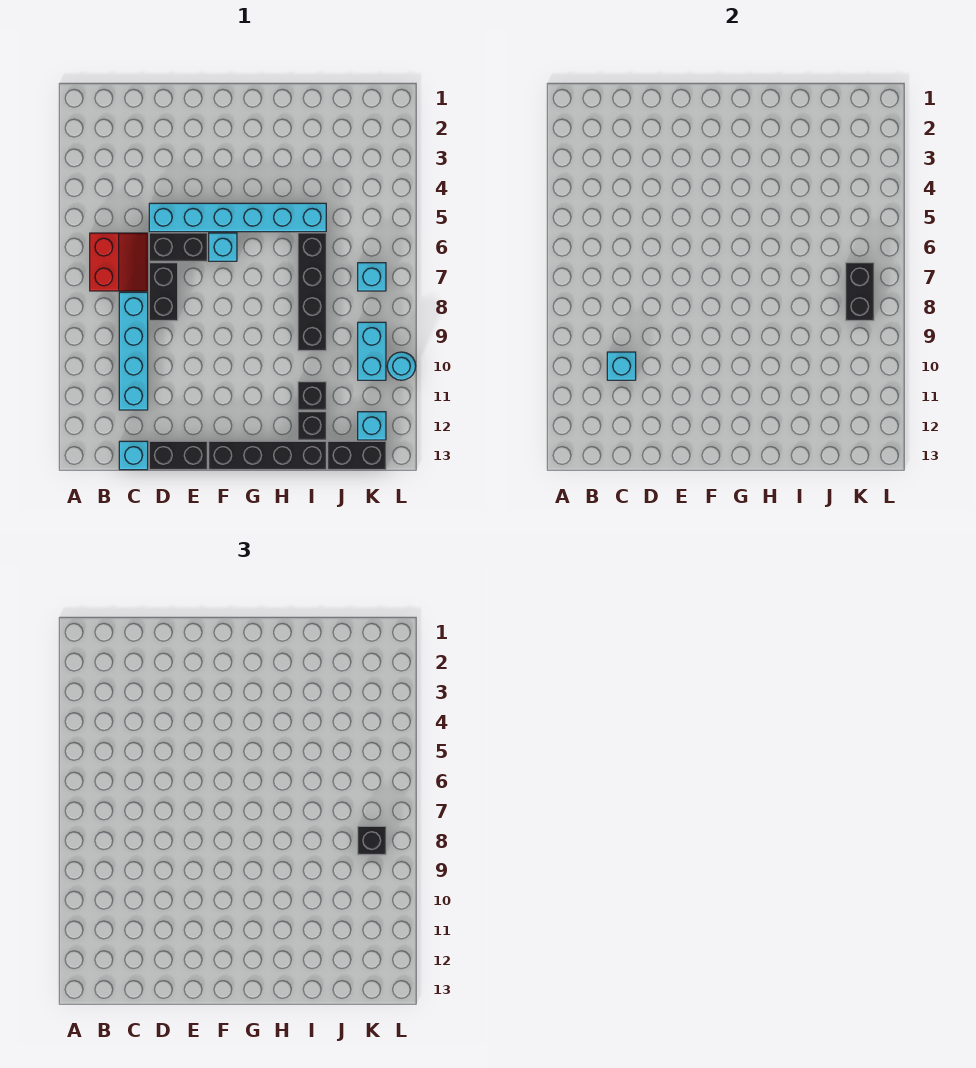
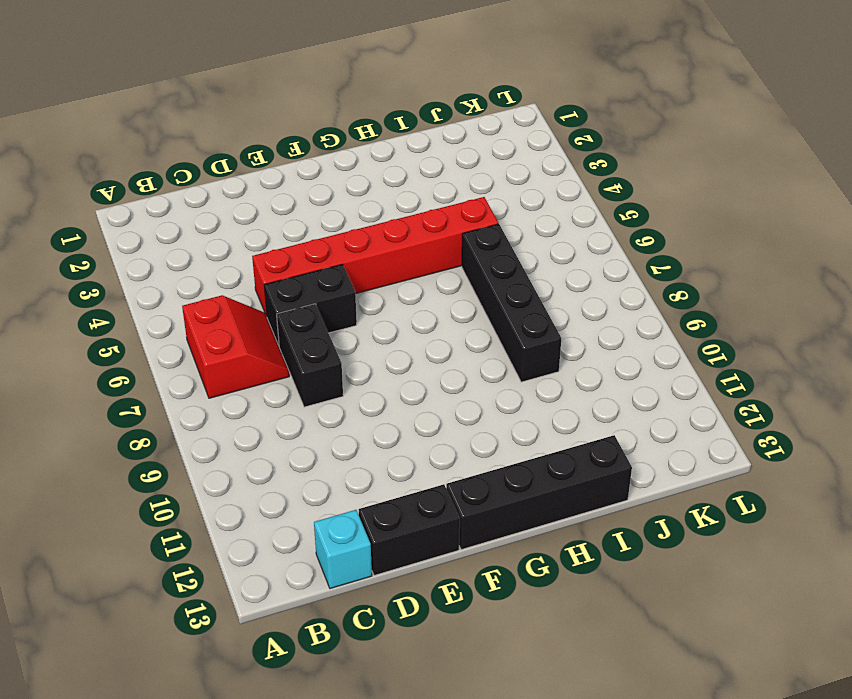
red brick D5:I5 level 1 -> cyan brick D5:I5 level 1
none -> cyan brick C8:C11 level 1
none -> cyan brick F6 level 1
none -> black brick I11 level 1

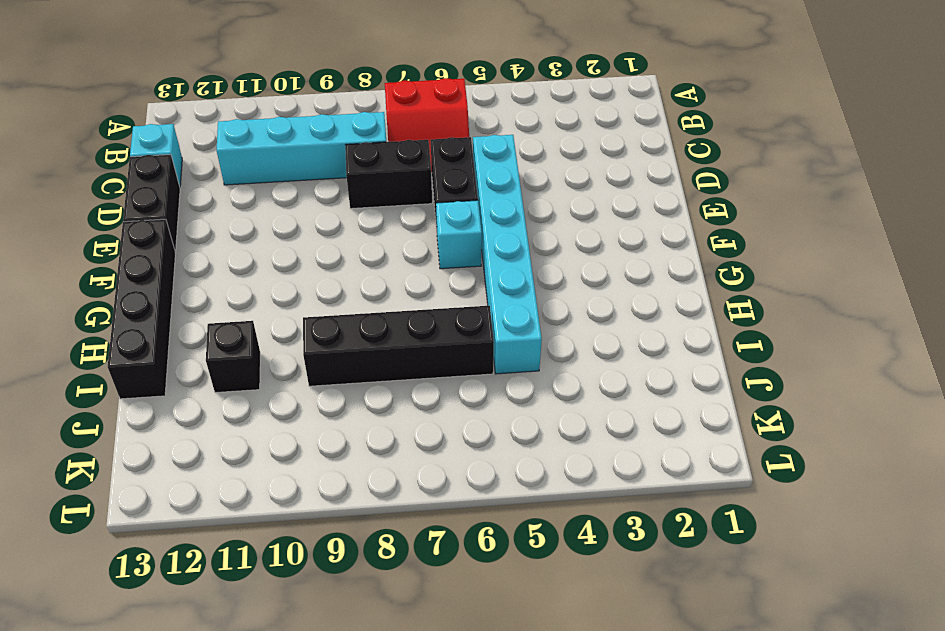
none -> black brick I12 level 1
none -> black brick J13:K13 level 1
none -> cyan brick K7 level 1

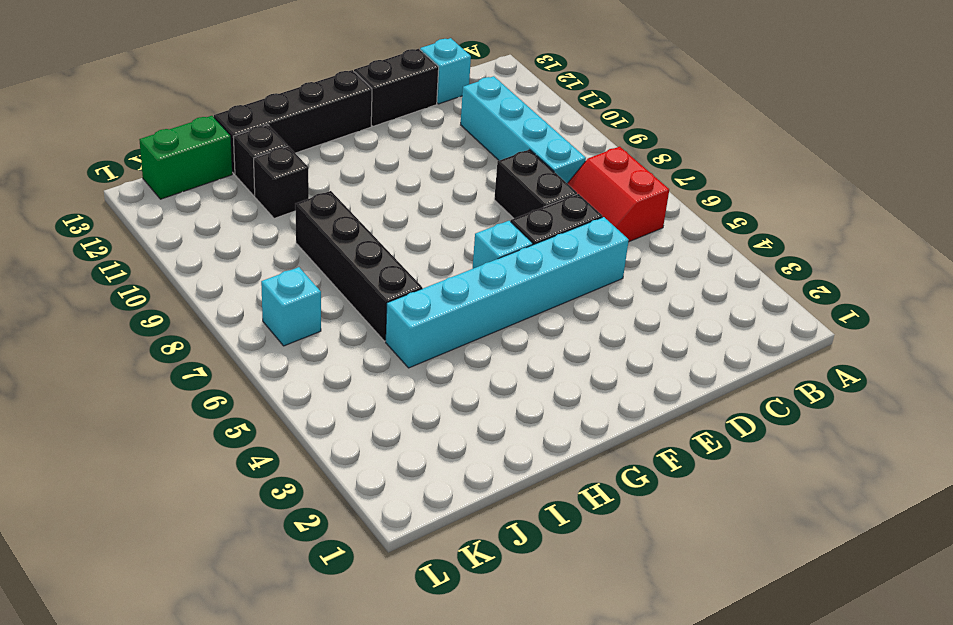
green brick J13:K13 level 1 -> black brick J13:K13 level 1
none -> cyan brick K9:K10 level 1
none -> cyan brick K12 level 1
none -> cyan round brick L10 level 1

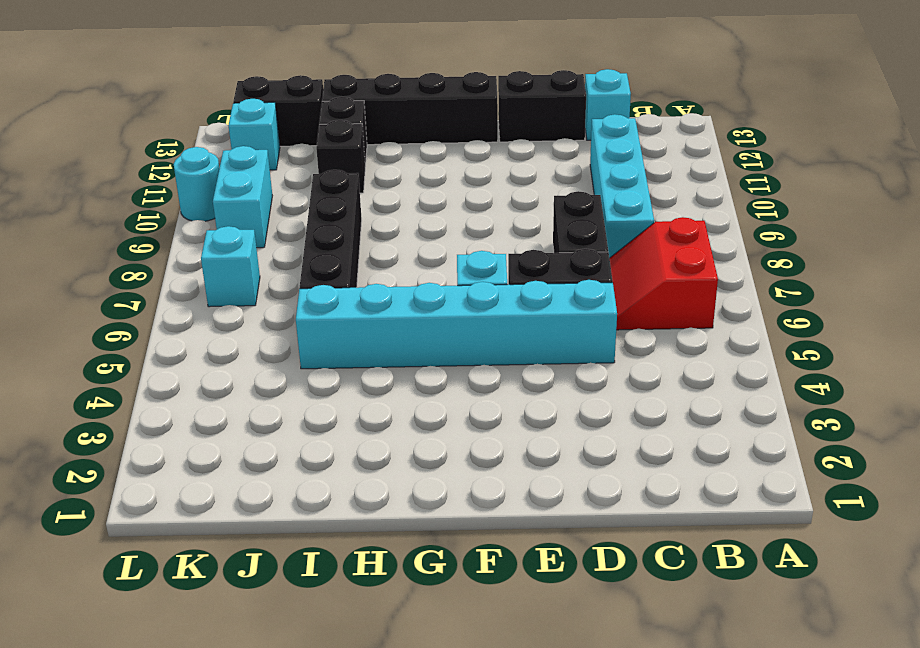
none -> cyan brick C10 level 2
none -> black brick K7:K8 level 2
none -> black brick K8 level 3

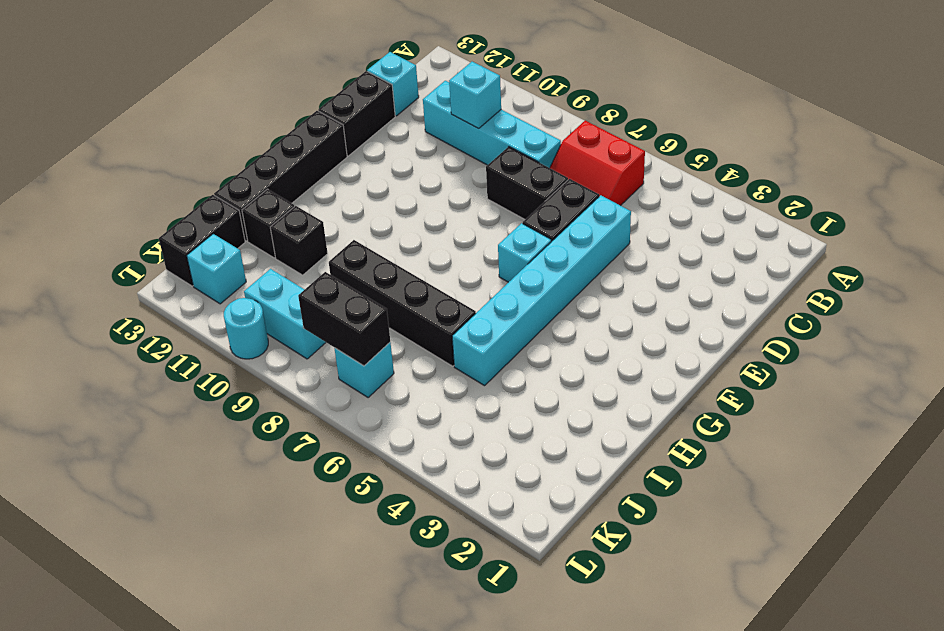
none -> black brick K8 level 3

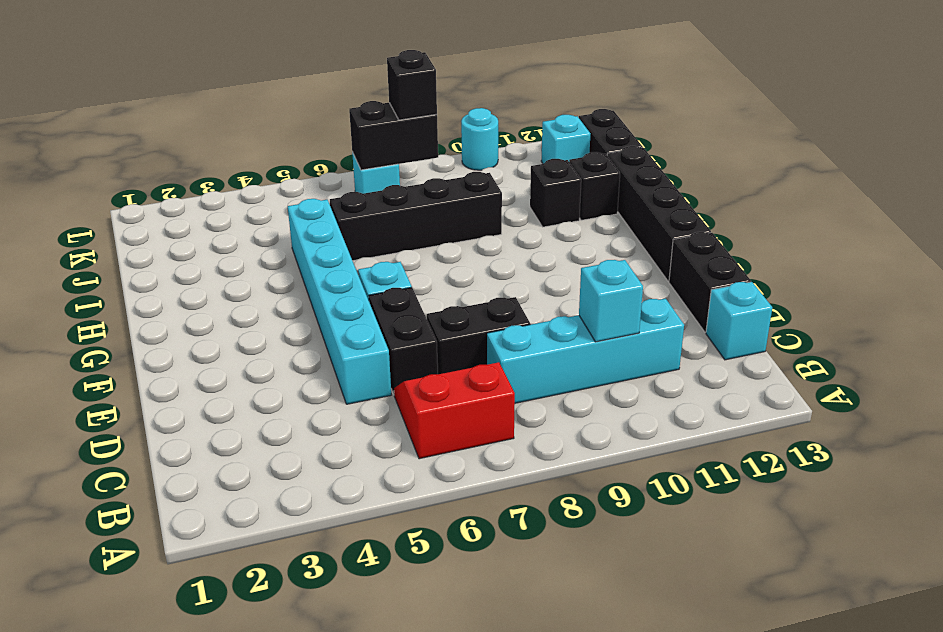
none -> cyan brick K9:K10 level 1

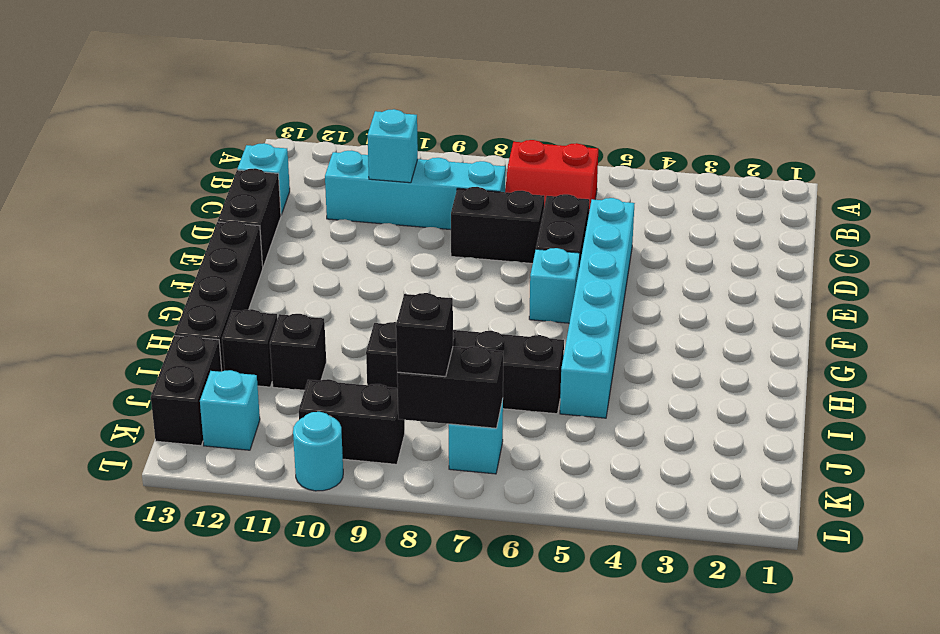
black brick K9:K10 level 1 -> cyan brick K9:K10 level 1

